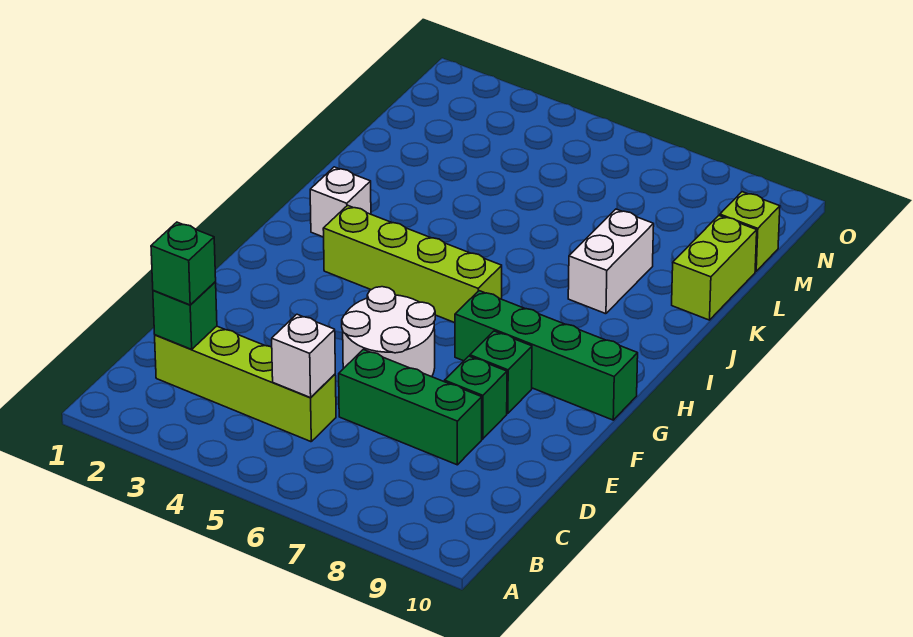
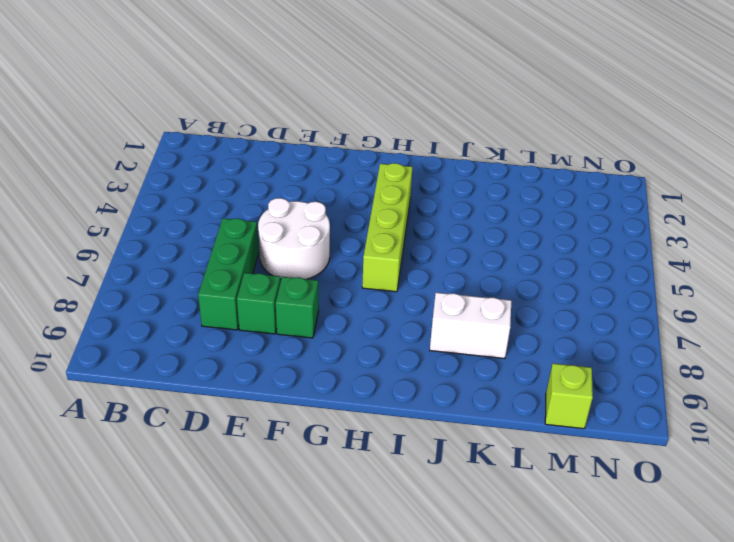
none -> lime brick C2:C5 level 1
none -> green brick G7:G10 level 1
none -> white brick I2 level 1

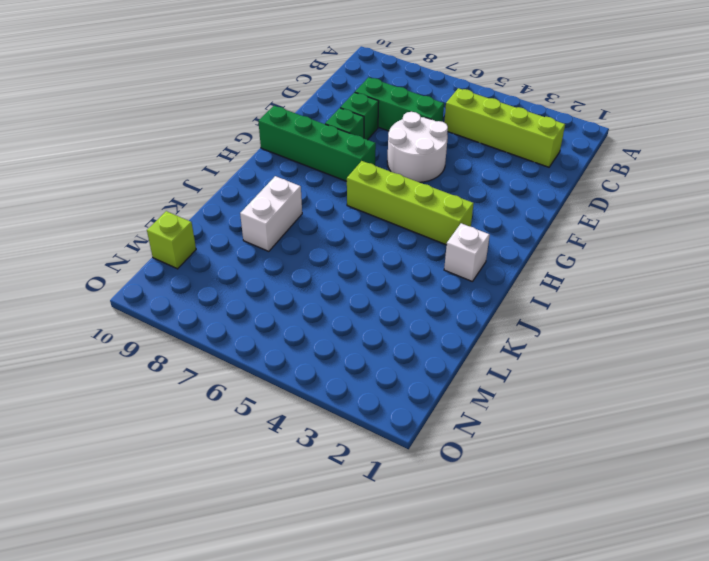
none -> lime brick K10:L10 level 1
none -> green brick C2 level 2
none -> white brick C5 level 2

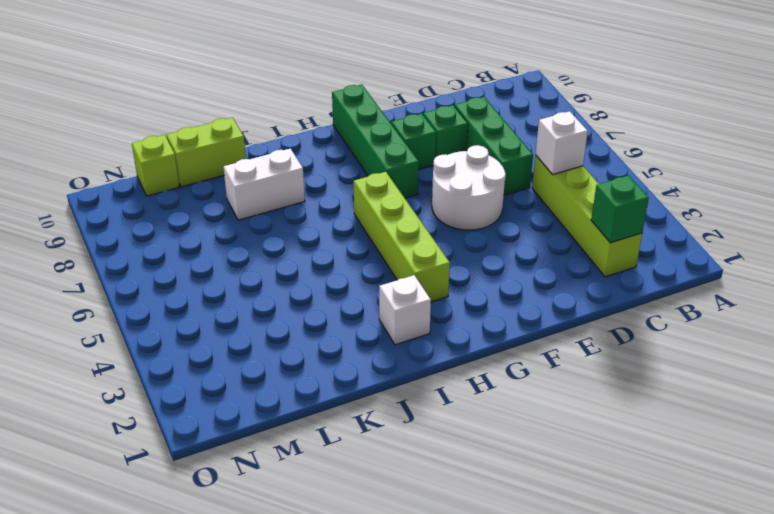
none -> green brick C2 level 3

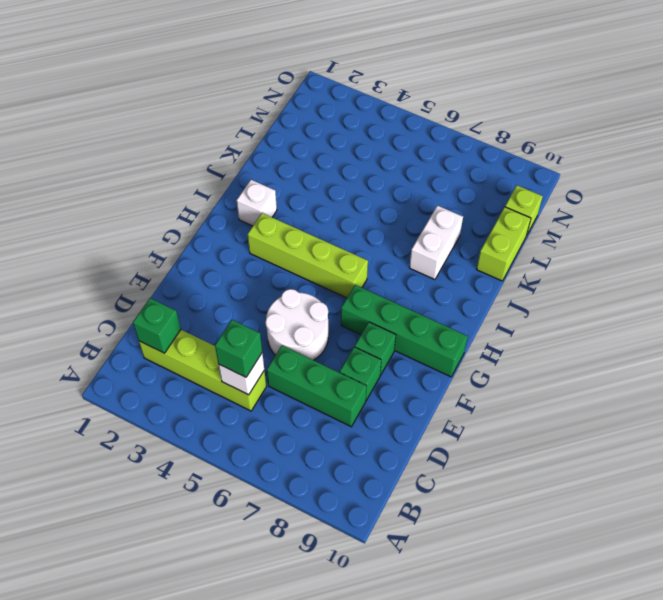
green brick C5 level 3 -> green brick C2 level 3

